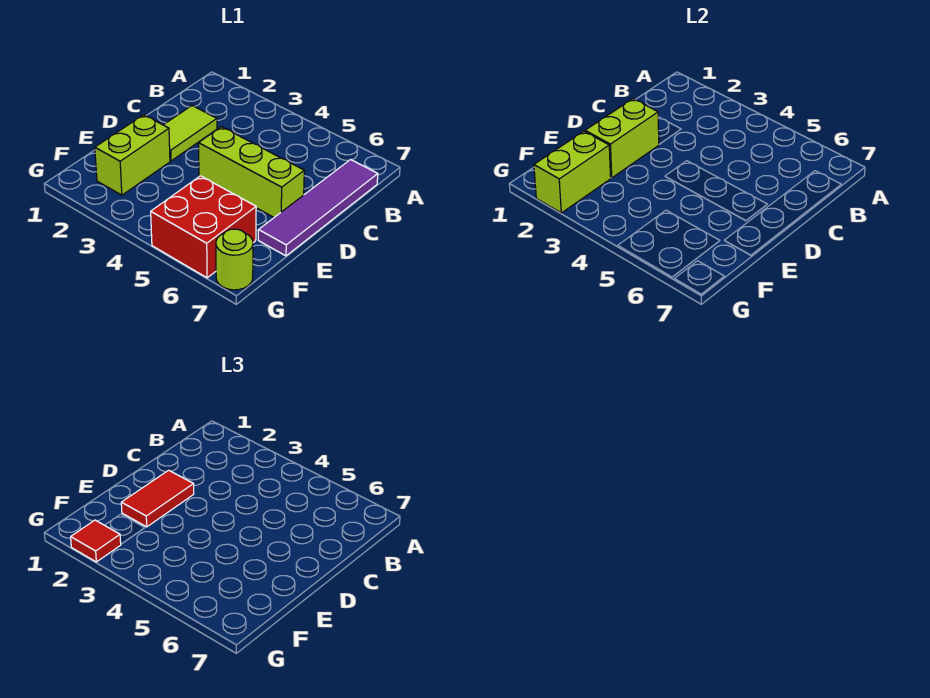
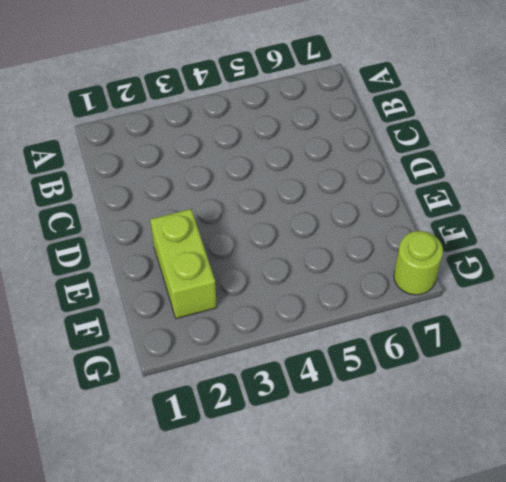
none -> purple tile B7:E7 level 1
none -> lime tile C2:D2 level 1

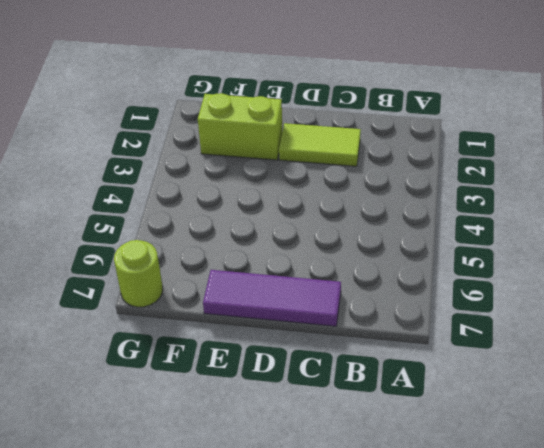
purple tile C7:E7 level 1 -> purple tile B7:E7 level 1
none -> lime brick D4:D6 level 1
none -> red brick F5:G6 level 1

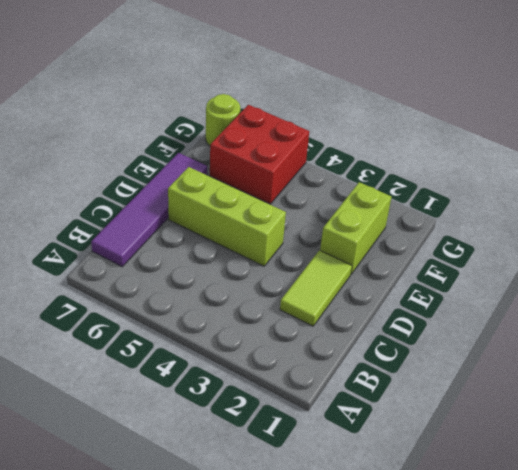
none -> lime brick D2:E2 level 2
none -> lime brick F2:G2 level 2

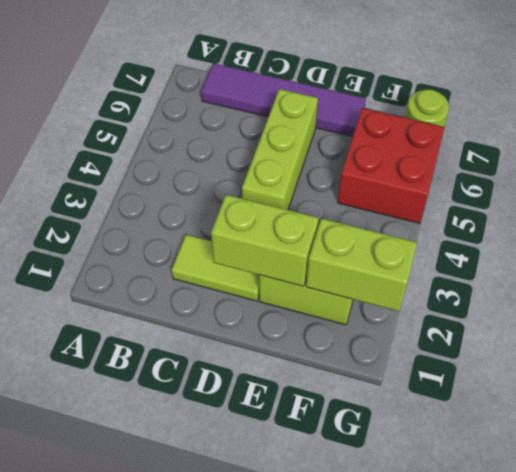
none -> red tile D2:E2 level 3
none -> red tile G2 level 3

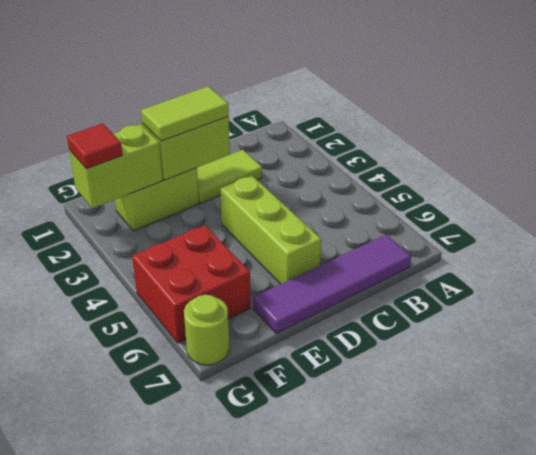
lime tile D2:E2 level 3 -> red tile D2:E2 level 3

